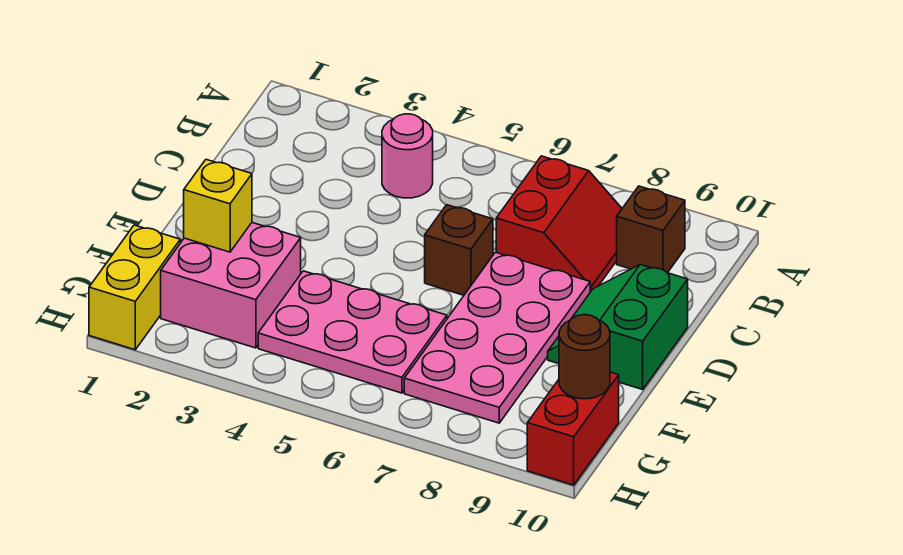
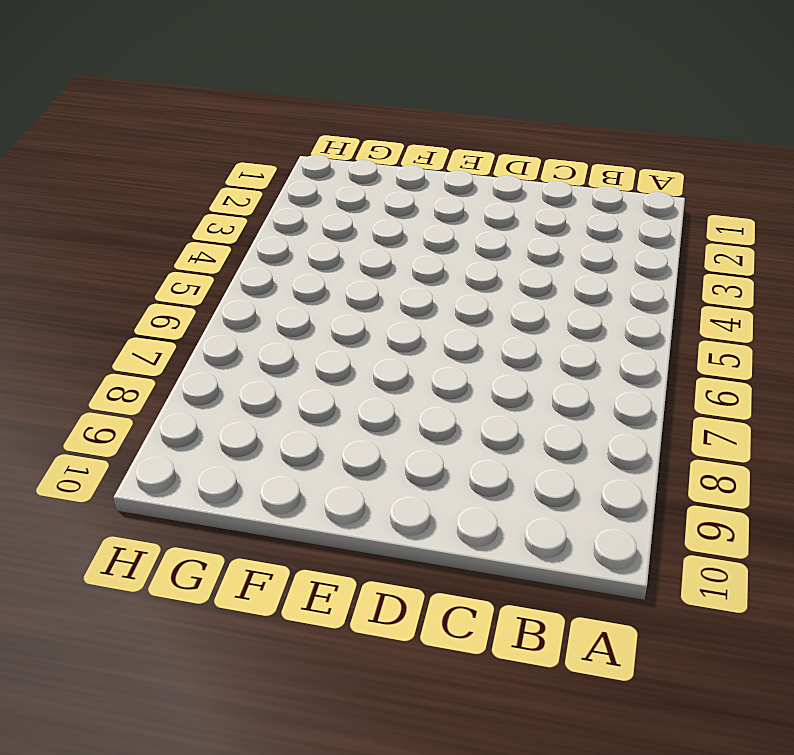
none -> pink round brick B4 level 1
none -> red slope B7:C8 level 1 top 7
none -> brown brick B9 level 1

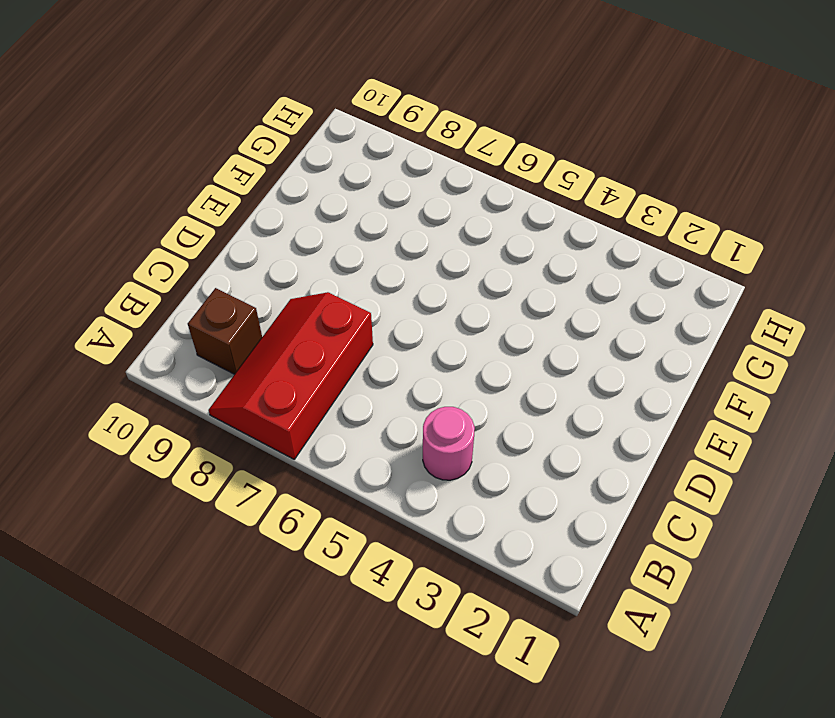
red slope A7:C8 level 1 top 7 -> red slope B7:C8 level 1 top 7
none -> brown brick D6 level 1
none -> pink plate D7:G8 level 1
none -> green slope D9:E10 level 1 top 10

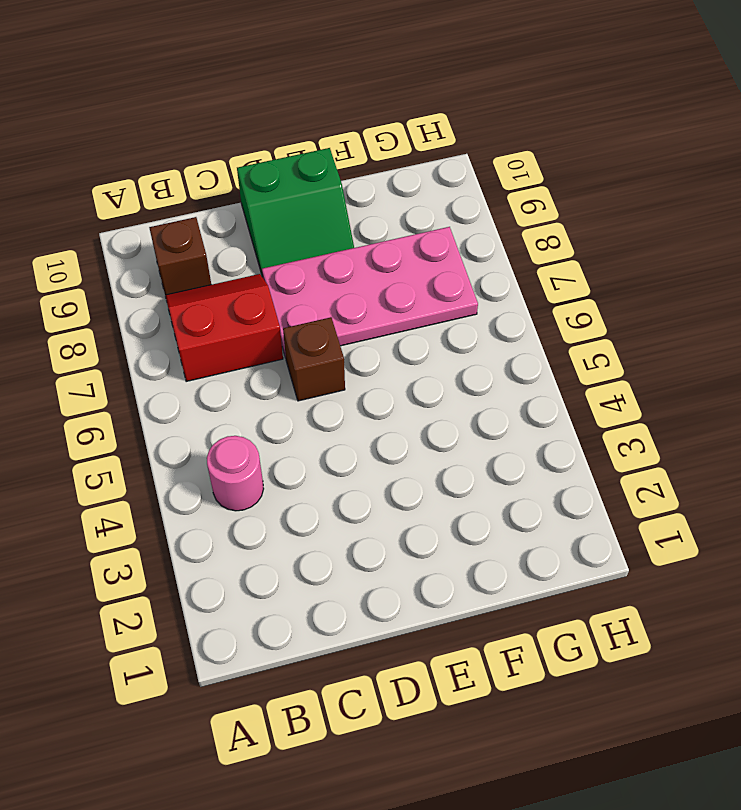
none -> pink brick F2:G3 level 1
none -> pink plate F4:G6 level 1
none -> yellow brick G1:H1 level 1

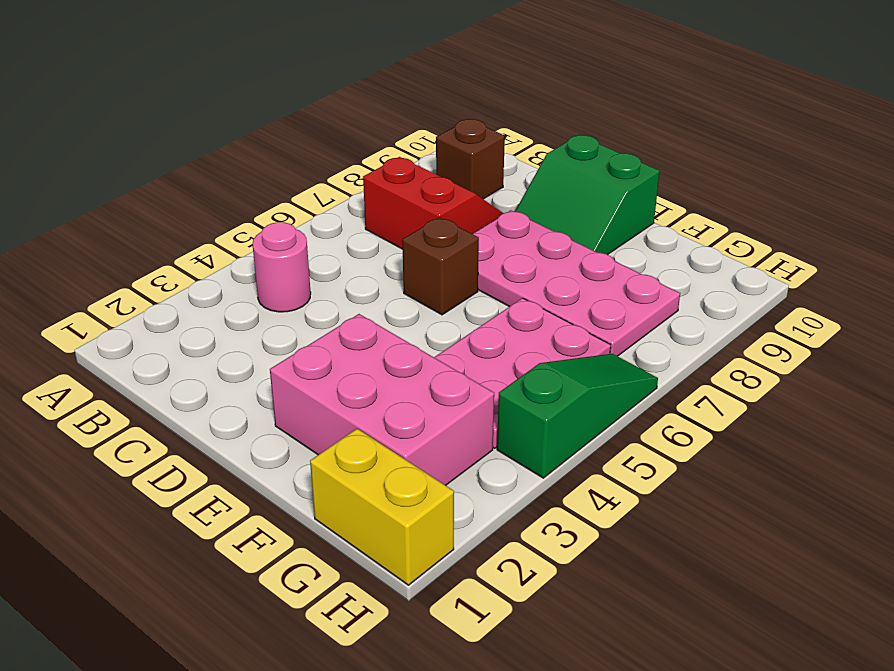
pink brick E2:G3 level 1 -> pink brick F2:G3 level 1
green slope H4:H6 level 1 top 4 -> none
none -> red brick G10:H10 level 1
none -> yellow brick F2 level 2
none -> brown round brick G10 level 2

